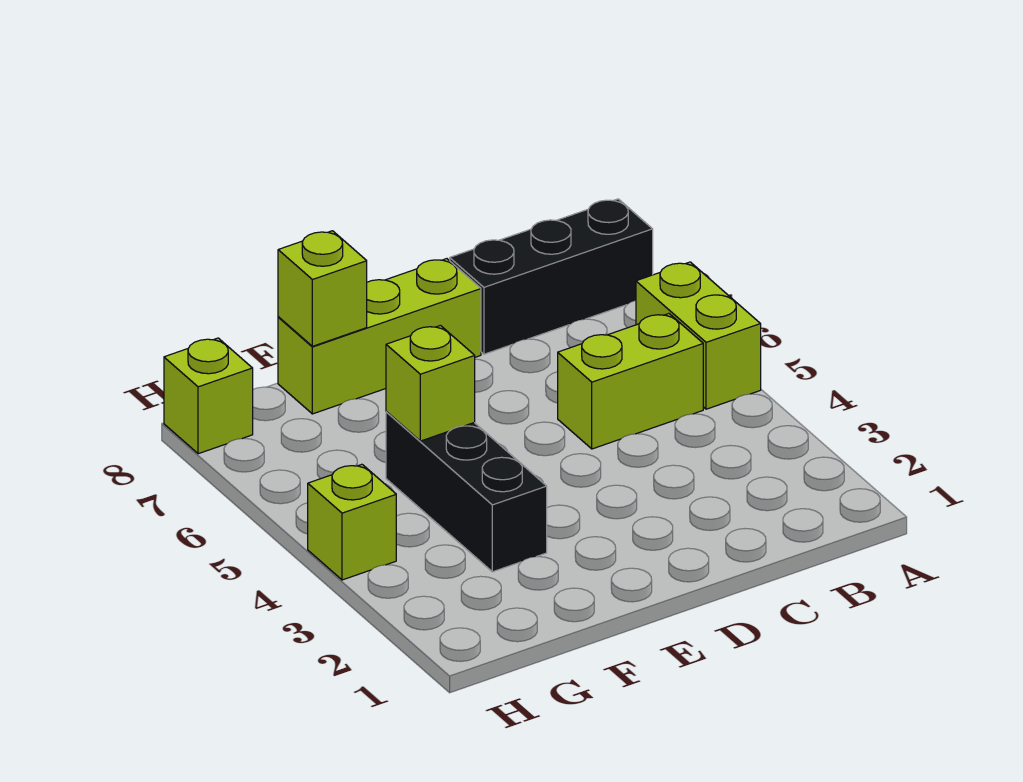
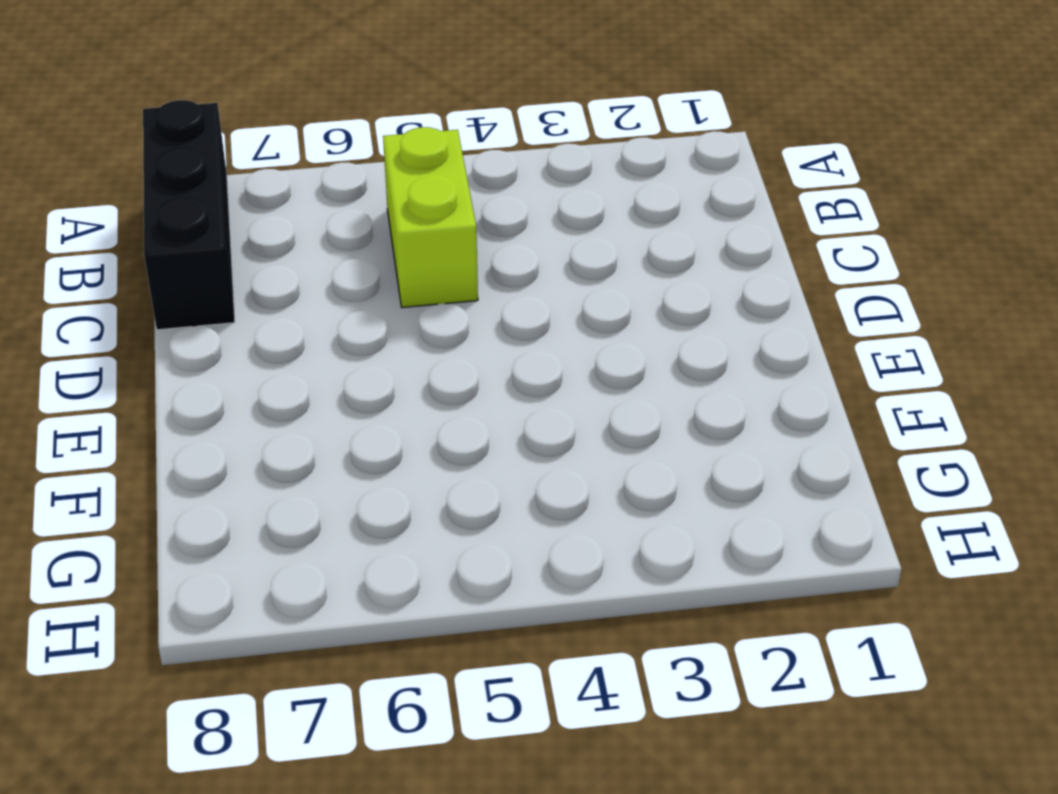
none -> lime brick A5:A6 level 1
none -> lime brick D8:F8 level 1

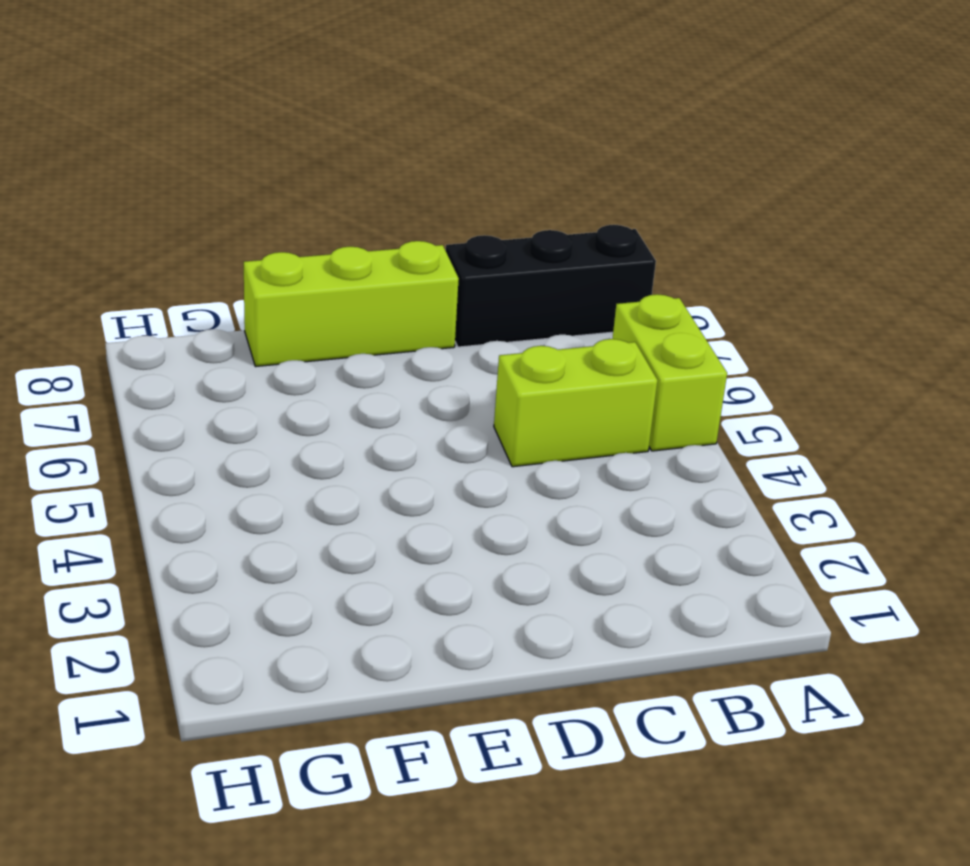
none -> black brick F3:F5 level 1
none -> lime brick H4 level 1

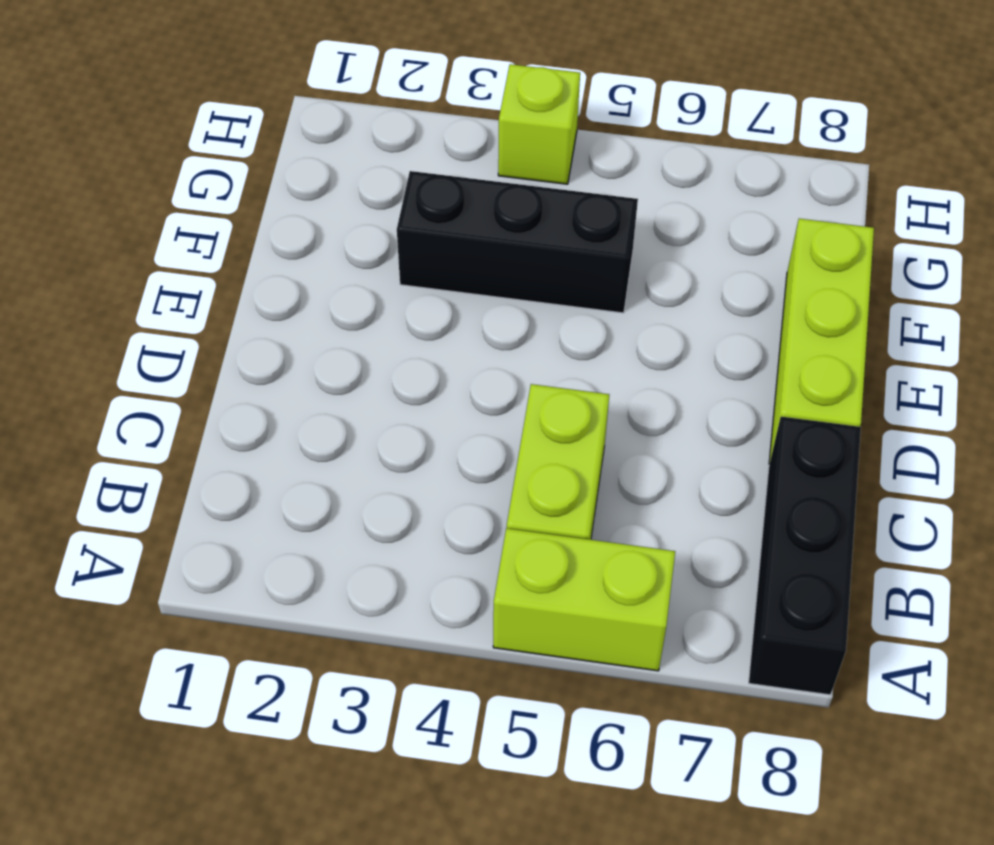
none -> lime brick H8 level 1
none -> lime brick F5 level 2

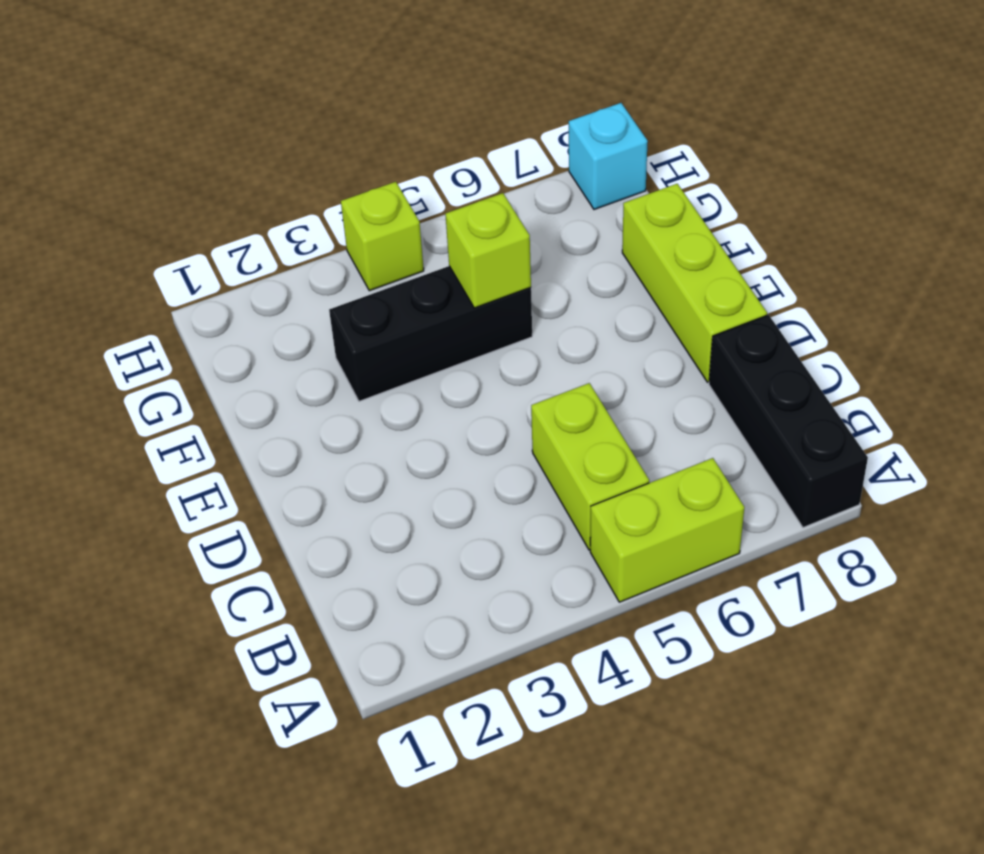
cyan brick H8 level 1 -> lime brick H8 level 1
none -> lime brick F8 level 2

